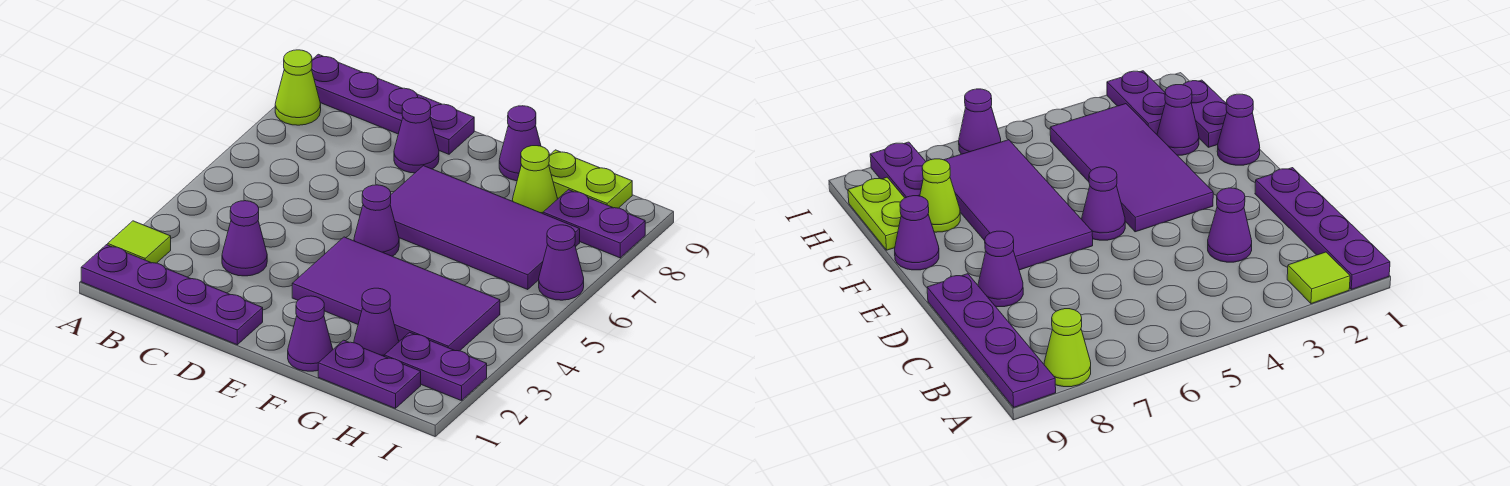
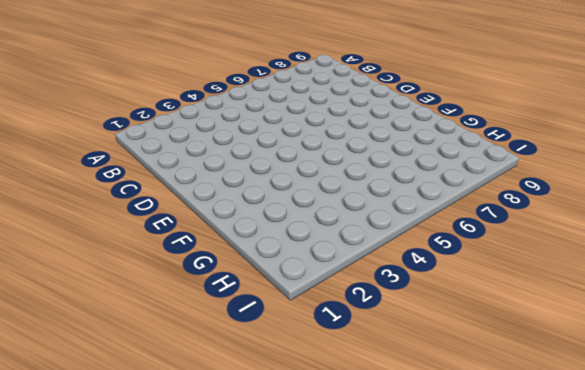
none -> purple plate A1:D1 level 1
none -> lime tile A2 level 1
none -> lime cone A8 level 1

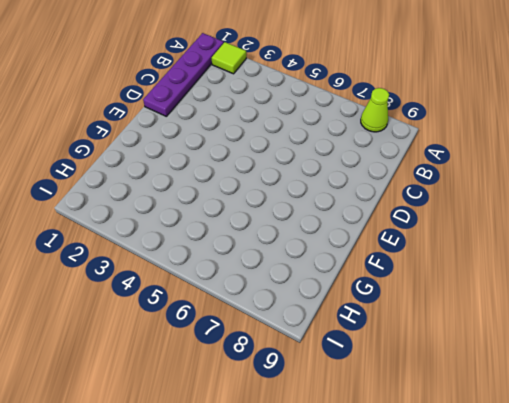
none -> purple plate A9:D9 level 1
none -> purple cone C3 level 1
none -> purple cone D8 level 1

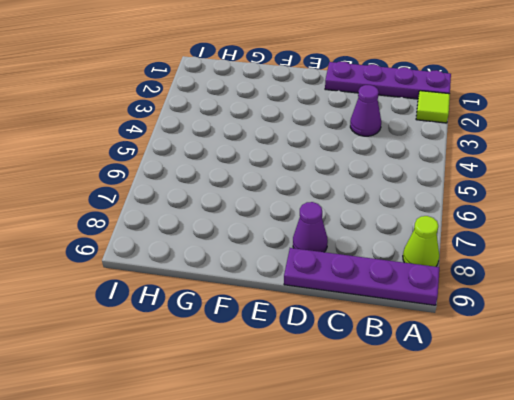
none -> purple tile E3:H4 level 1
none -> purple cone E5 level 1
none -> purple tile E6:H7 level 1

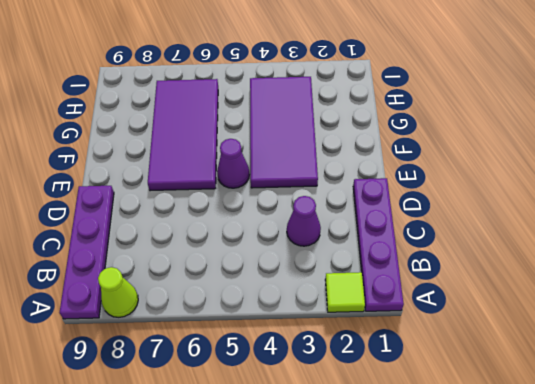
none -> purple cone D8 level 1
none -> purple cone F1 level 1
none -> purple cone F9 level 1

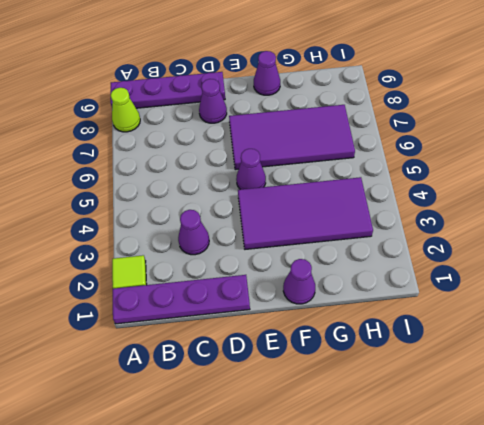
none -> purple plate G1:H1 level 1
none -> purple cone G2 level 1
none -> lime cone G8 level 1

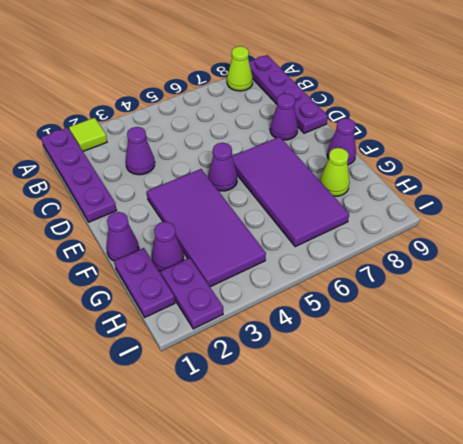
none -> lime plate G9:H9 level 1
none -> purple plate H8:I8 level 1
none -> purple cone I6 level 1

